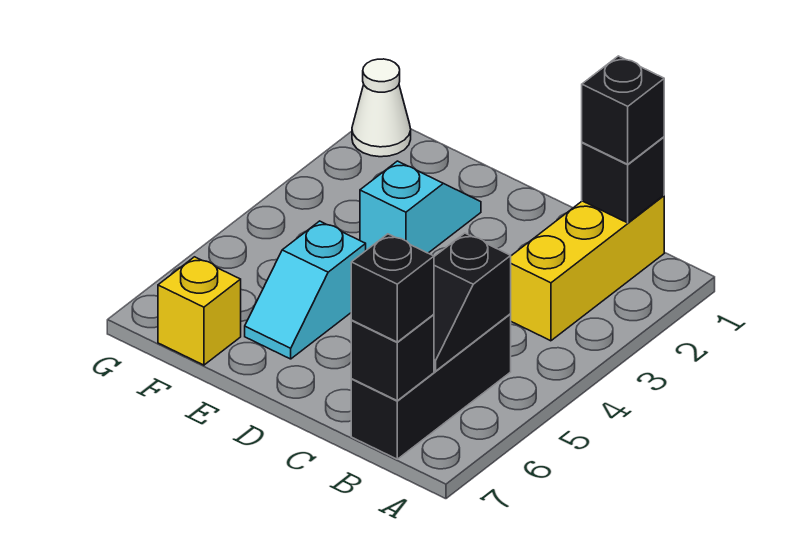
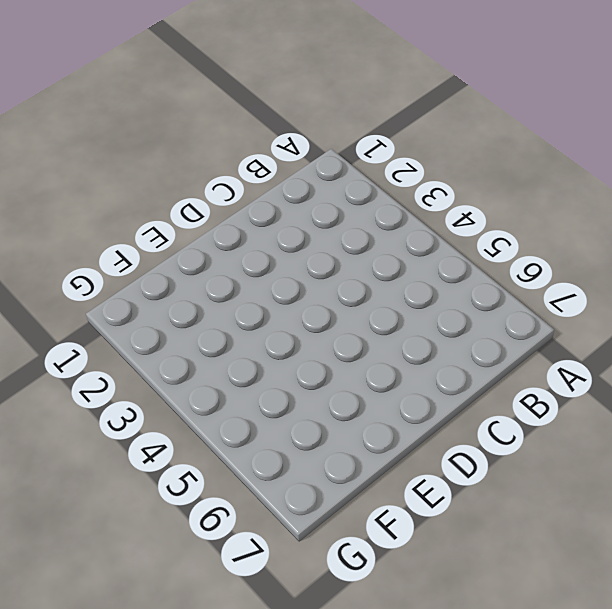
none -> yellow brick B1:B3 level 1
none -> black brick B5:B7 level 1

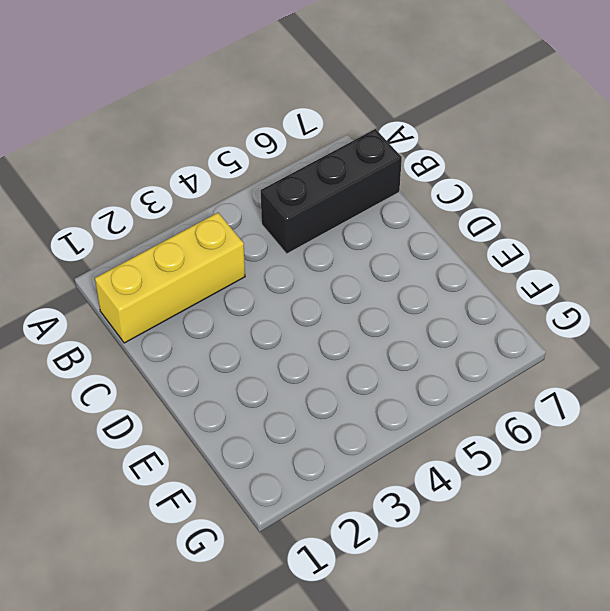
none -> cyan slope E2:E3 level 1 top 3
none -> cyan slope E5:E6 level 1 top 5

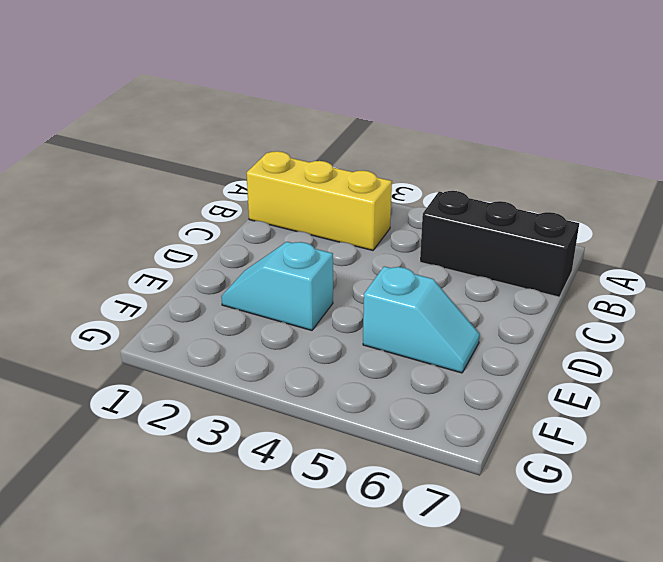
none -> yellow brick F7 level 1
none -> white cone G1 level 1

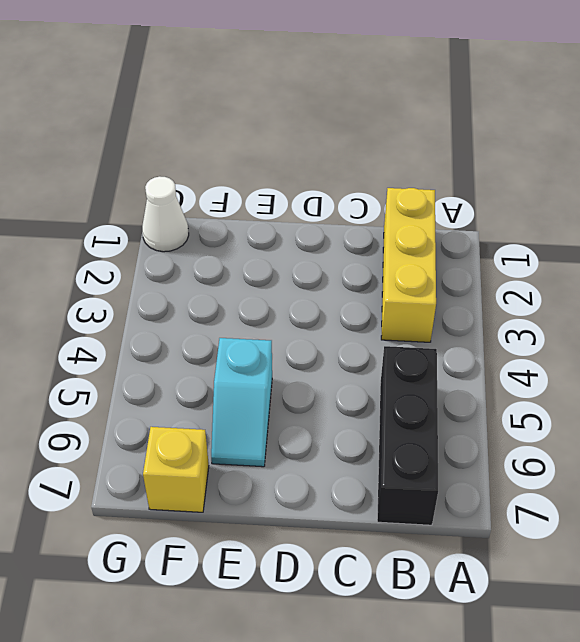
none -> cyan slope E2:E3 level 1 top 3
none -> black brick B1 level 2

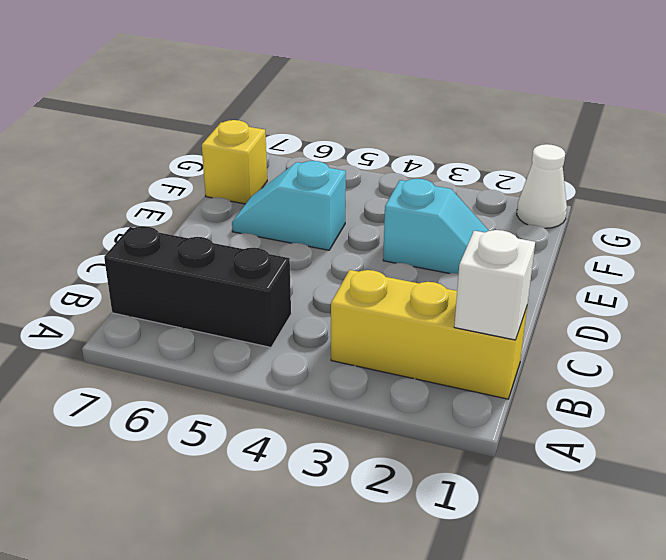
white brick B1 level 2 -> black brick B1 level 2
none -> black slope B5:B6 level 2 top 5
none -> black brick B7 level 2

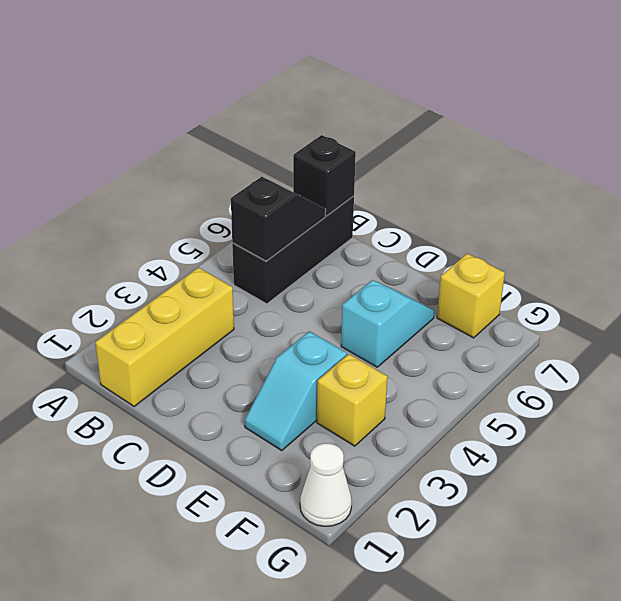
yellow brick F3 level 1 -> none
none -> black brick B1 level 2
none -> black brick B1 level 3

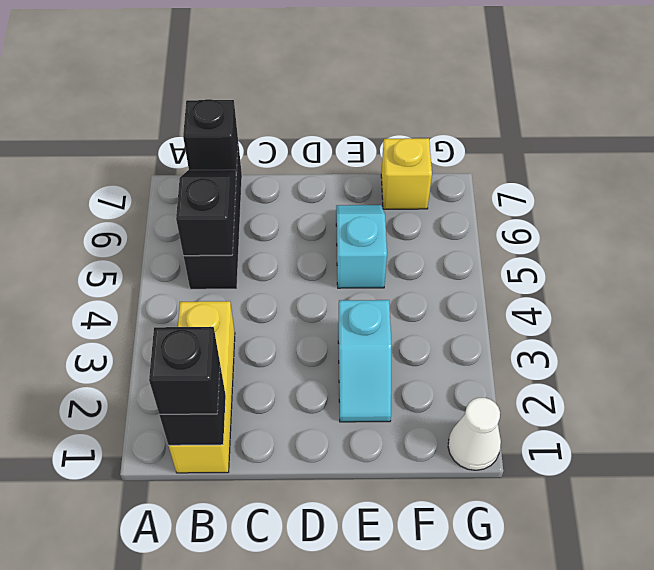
none -> black brick B7 level 3

